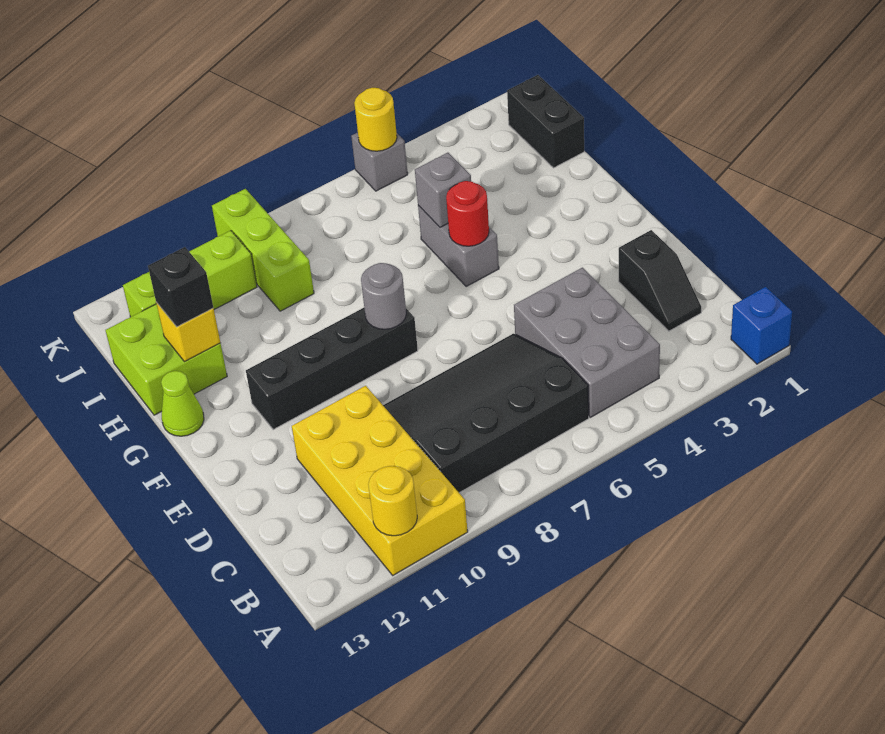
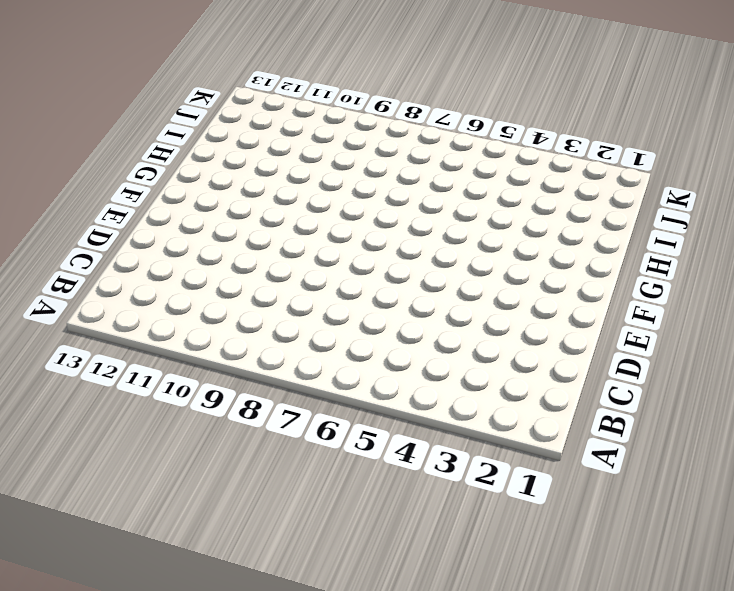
none -> blue brick A1 level 1
none -> yellow brick A10:D11 level 1
none -> grey brick B4:D5 level 1

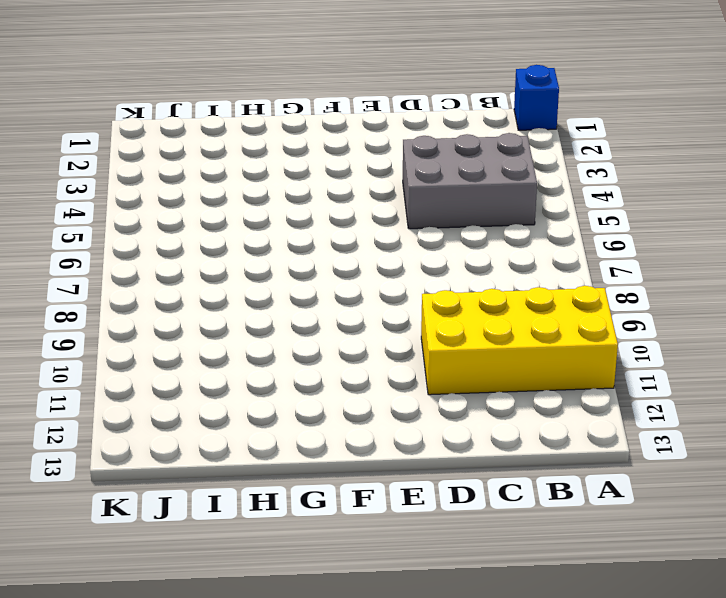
none -> black slope B6:D9 level 1 top B
none -> black slope C2:D2 level 1 top D
none -> black brick F8:F11 level 1

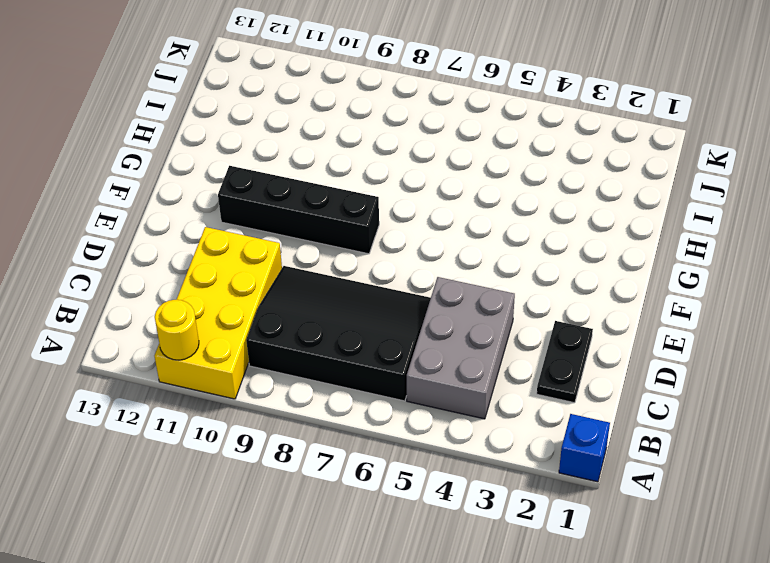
black plate C2:D2 level 1 -> black slope C2:D2 level 1 top D
none -> grey brick G5:H5 level 1
none -> lime cone G13 level 1
none -> lime brick H12:I13 level 1

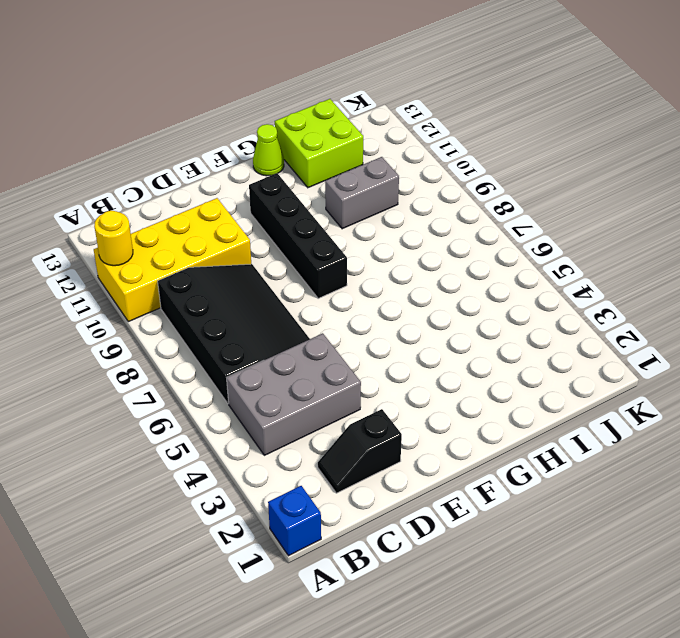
grey brick H10:I10 level 1 -> grey brick G5:H5 level 1
none -> black brick I1:J1 level 1
none -> lime brick I9:K9 level 1
none -> lime brick J10:J12 level 1

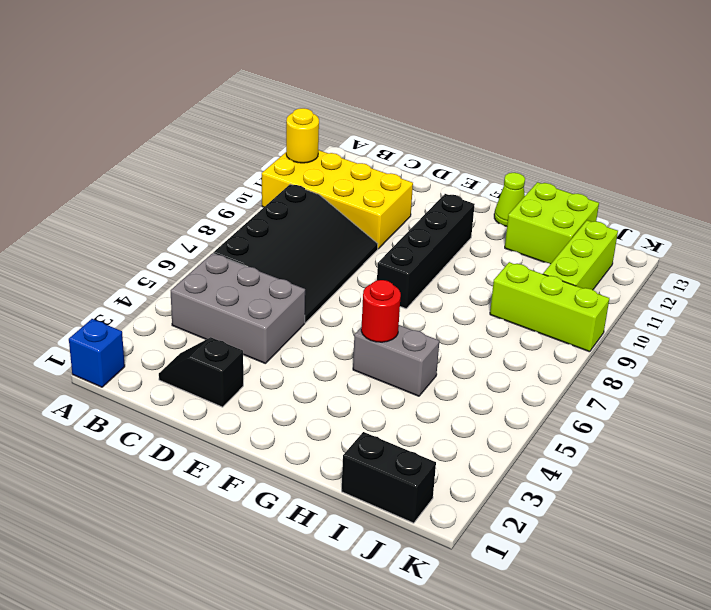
none -> grey brick K5 level 1
none -> grey round brick F8 level 2
none -> grey brick H5 level 2

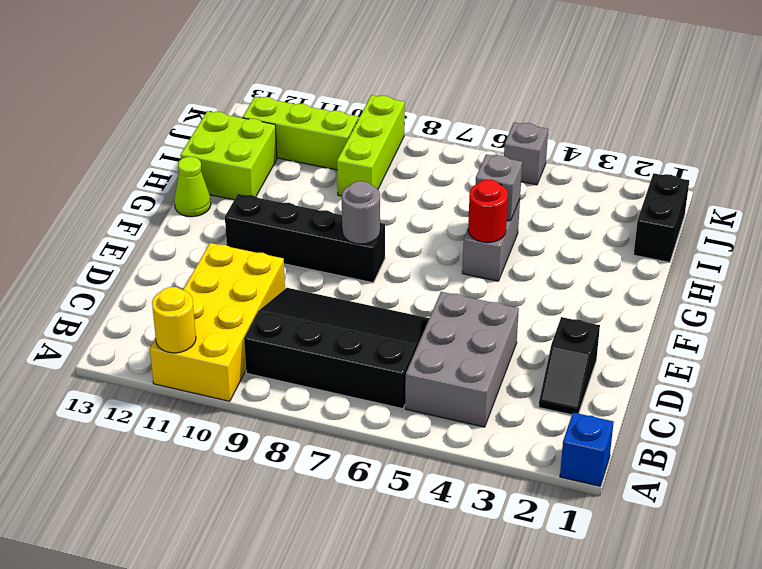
none -> yellow brick H12 level 2
none -> yellow round brick K5 level 2
none -> black brick H12 level 3

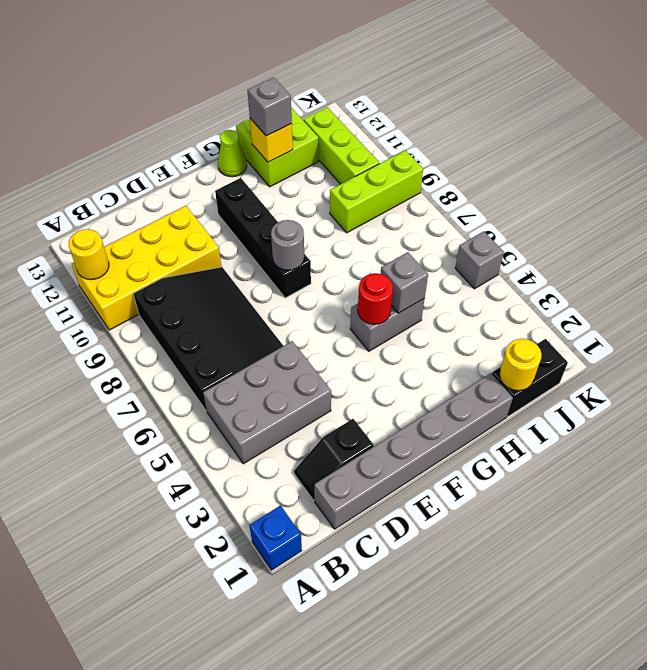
grey brick C1:H1 level 1 -> none
grey brick H12 level 3 -> black brick H12 level 3
yellow round brick I1 level 2 -> yellow round brick K5 level 2

